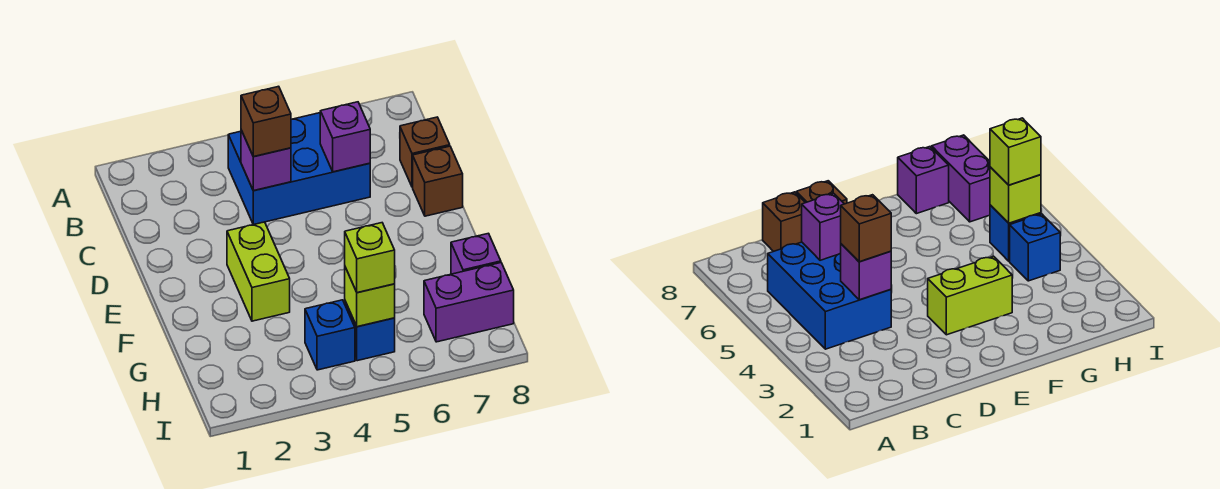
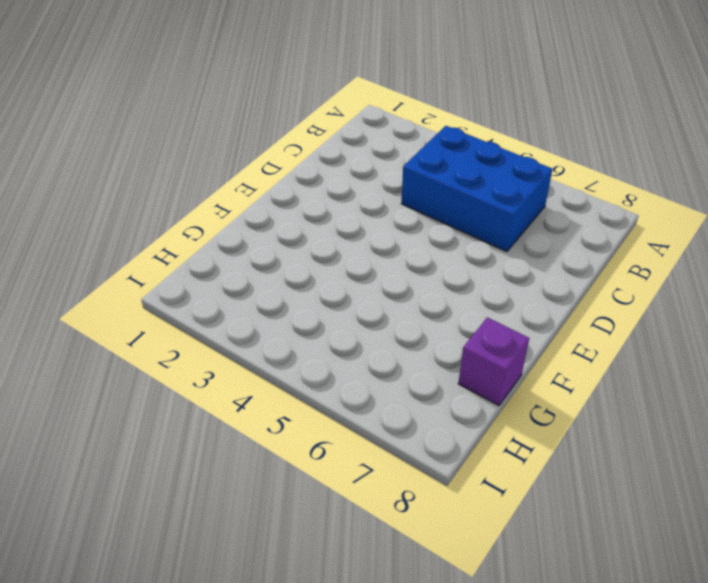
none -> brown brick C8 level 1
none -> brown brick D8 level 1
none -> lime brick E3:F3 level 1

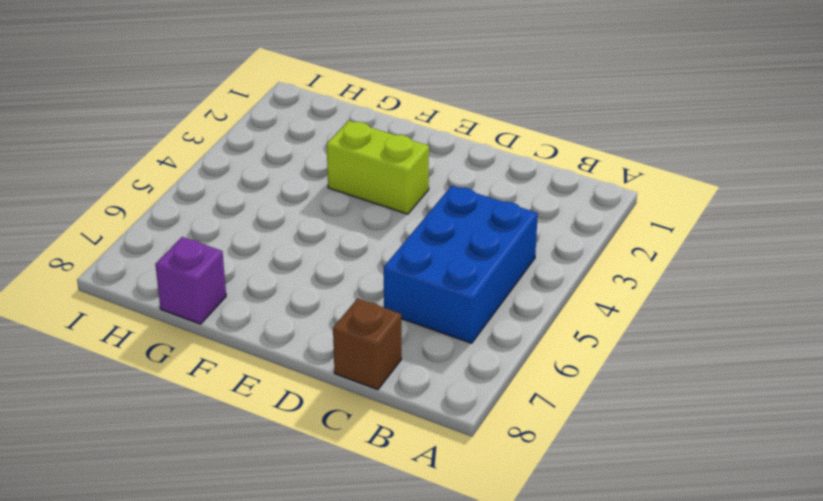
none -> brown brick D8 level 1
none -> blue brick H4 level 1
none -> blue brick H5 level 1

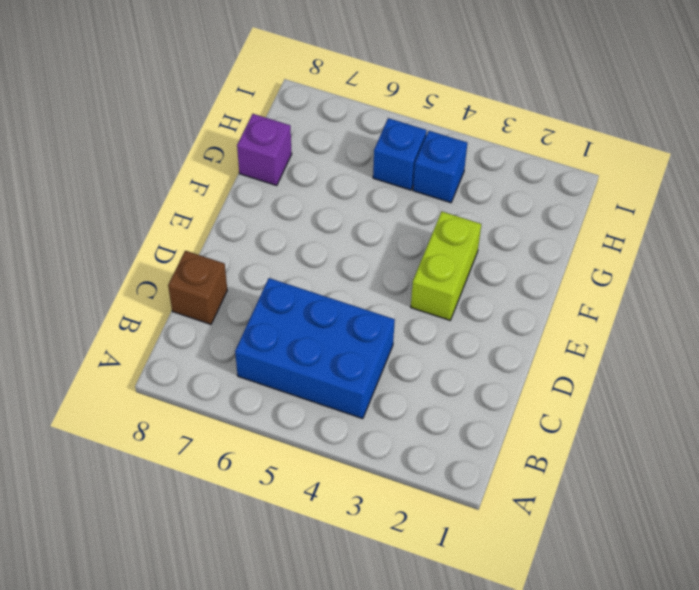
none -> brown brick D8 level 1
none -> purple brick H7:H8 level 1
none -> purple brick C4 level 2

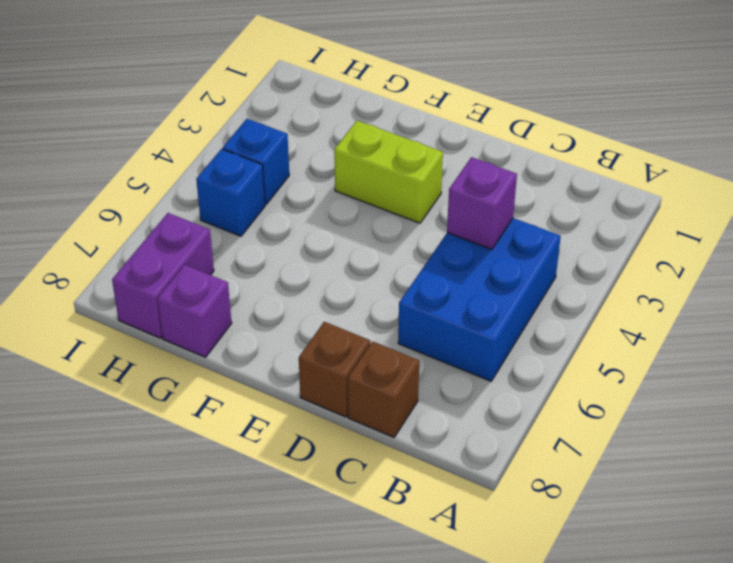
none -> purple brick C6 level 2
none -> lime brick H5 level 2
none -> brown brick C4 level 3

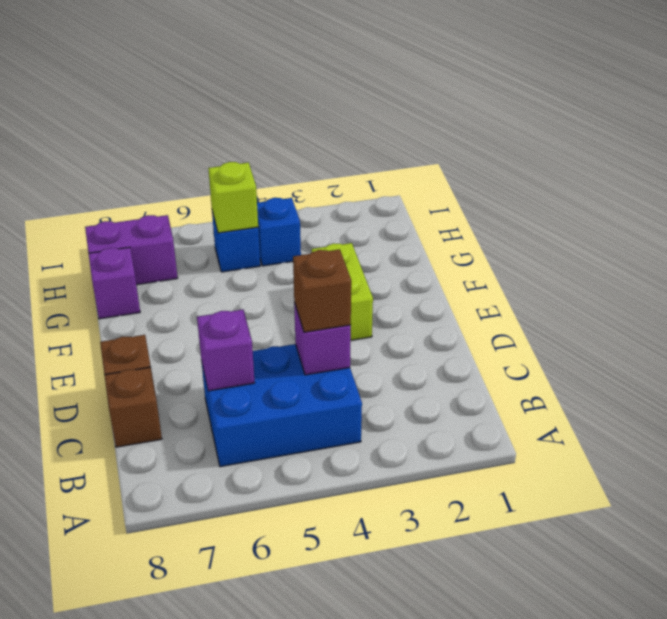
none -> lime brick H5 level 3

